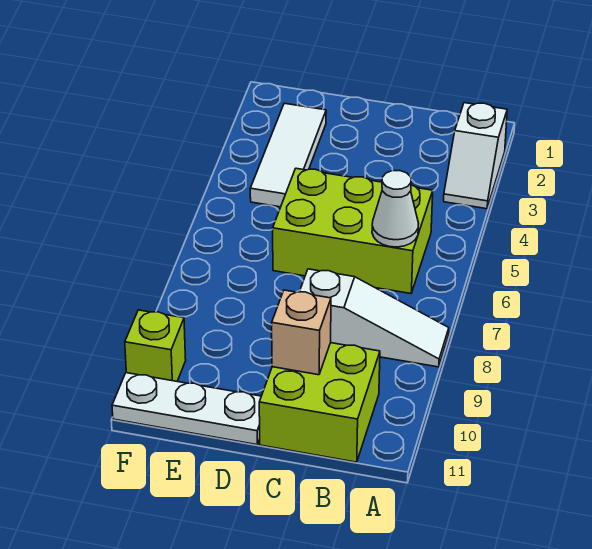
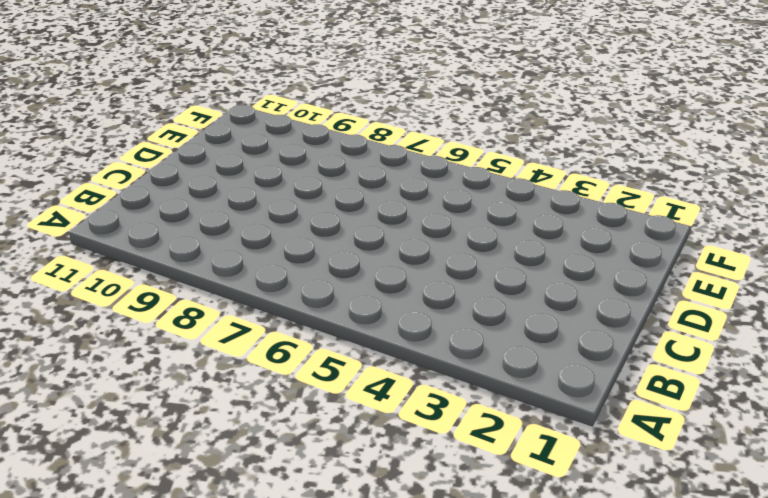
none -> white slope A2:A3 level 1 top 2
none -> white slope A8:C8 level 1 top C

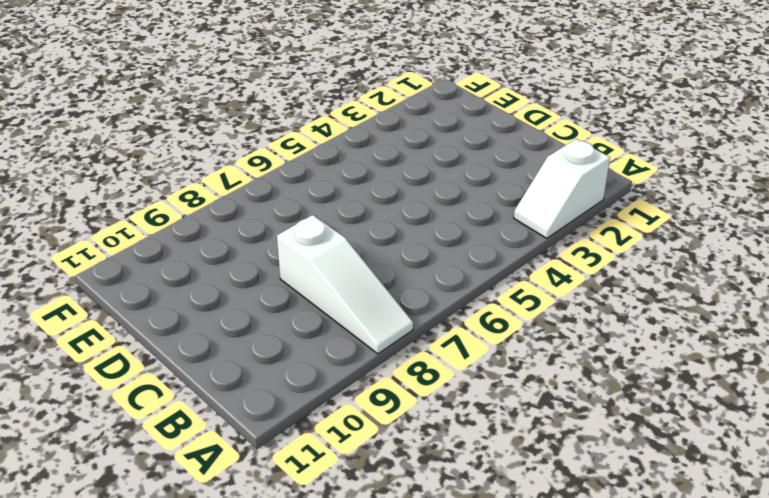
none -> lime brick B5:D6 level 1
none -> lime brick B10:C11 level 1

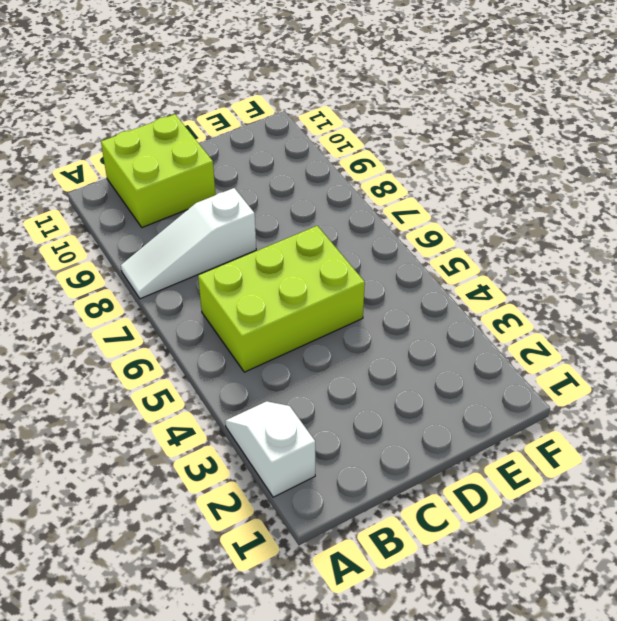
none -> white plate D11:F11 level 1
none -> white tile E2:E4 level 1

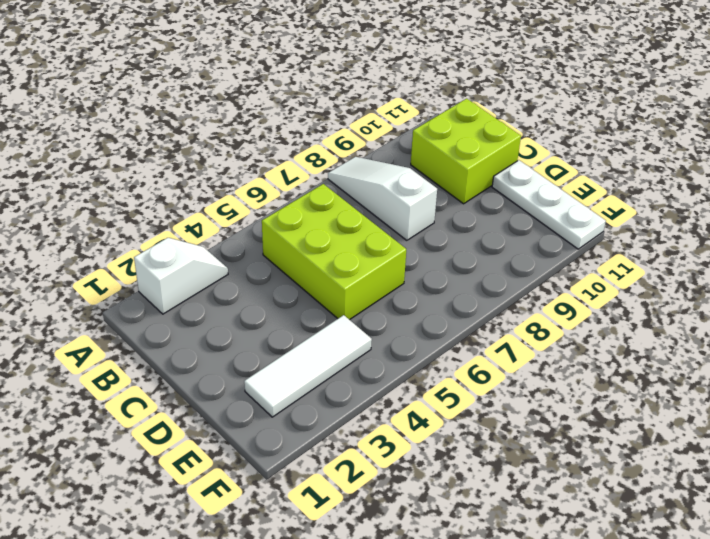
none -> lime brick F10 level 1
none -> white cone B6 level 2

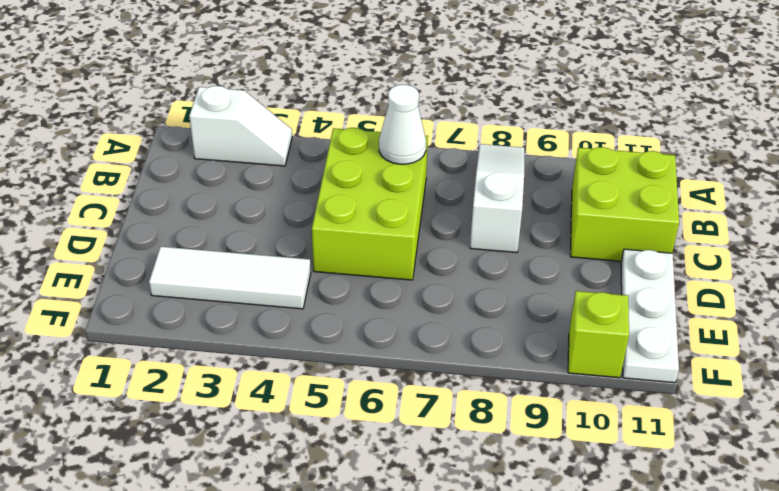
none -> tan brick C10 level 2

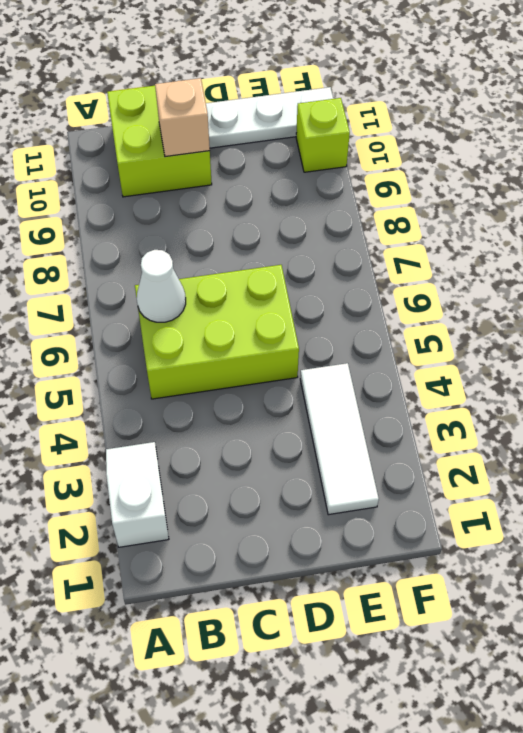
none -> white slope A8:C8 level 1 top C

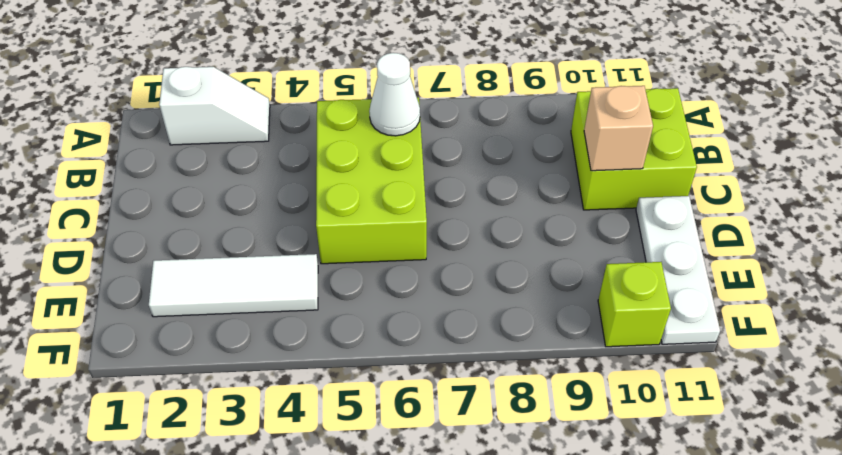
none -> white slope A8:C8 level 1 top C

